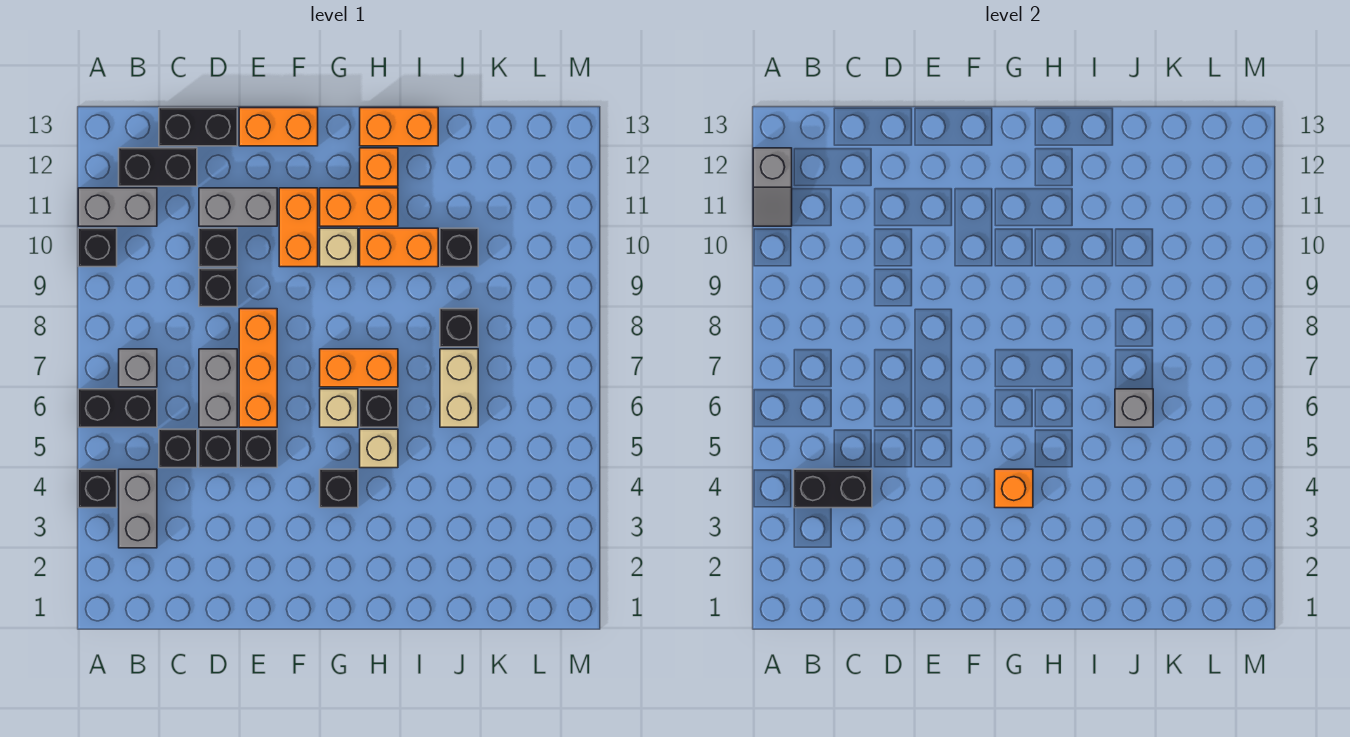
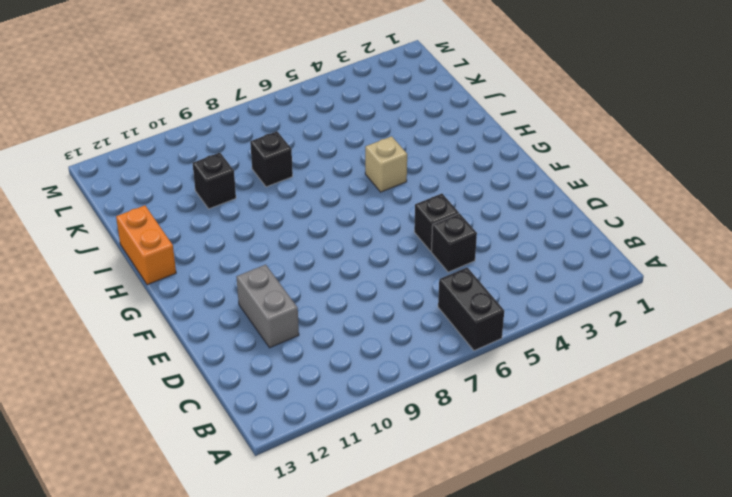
none -> black brick A4 level 1
none -> black brick A10 level 1
none -> grey brick A11:B11 level 1
none -> grey brick B3:B4 level 1

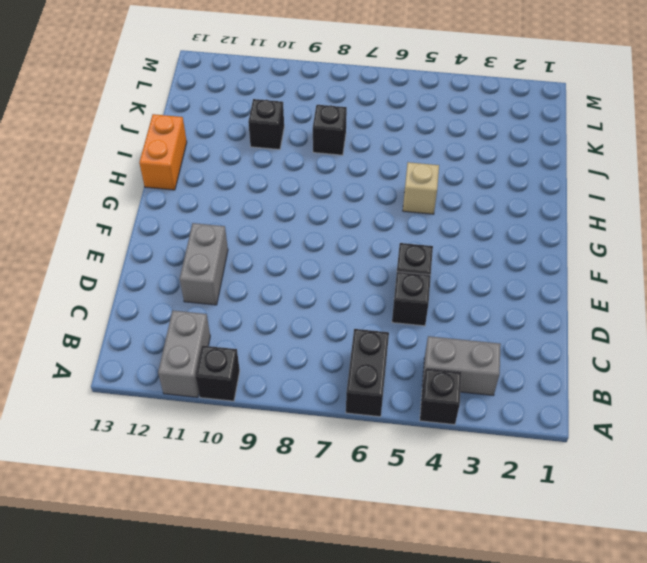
none -> grey brick B7 level 1
none -> black brick B12:C12 level 1
none -> black brick C5 level 1
none -> black brick C13:D13 level 1

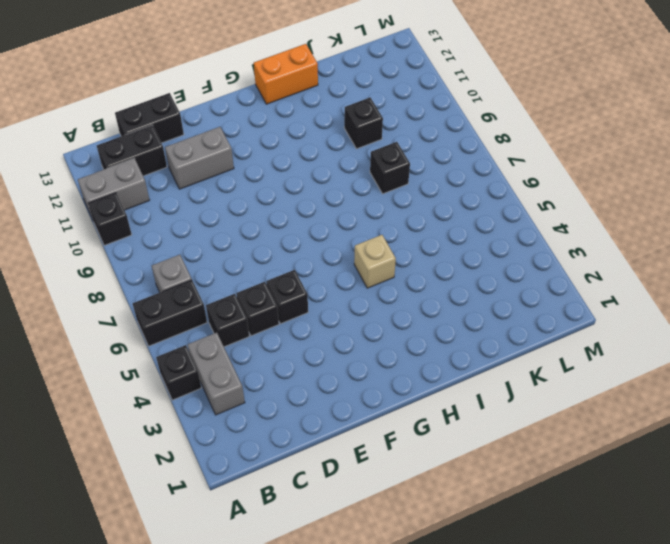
none -> grey brick D6:D7 level 1
none -> black brick D9 level 1
none -> black brick D10 level 1
none -> orange brick E6:E8 level 1

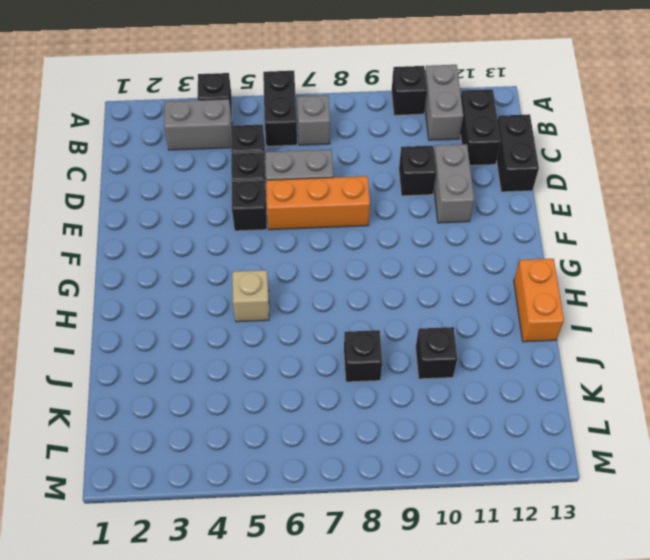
none -> black brick D9 level 1
none -> orange brick E13:F13 level 1
none -> orange brick F10:F11 level 1
none -> black brick G4 level 1

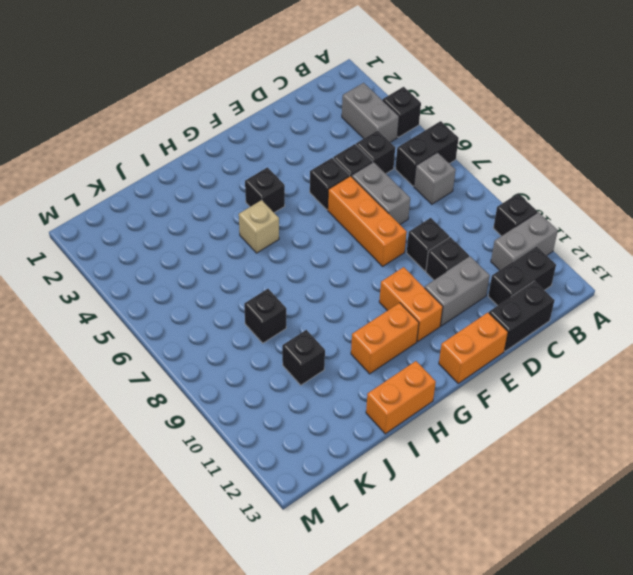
none -> tan brick G6 level 1
none -> orange brick G7:H7 level 1
none -> tan brick G10 level 1
none -> black brick H6 level 1

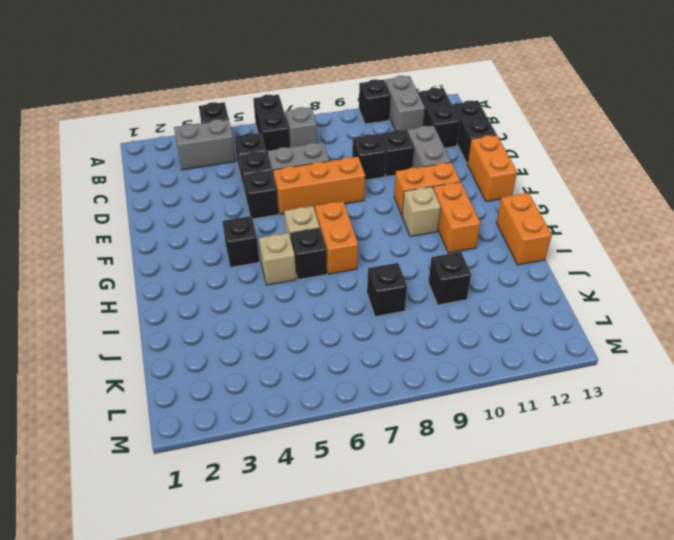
none -> orange brick H10:I10 level 1
none -> orange brick H12 level 1
none -> tan brick J6:J7 level 1
none -> grey slope A11:A12 level 2 top 12

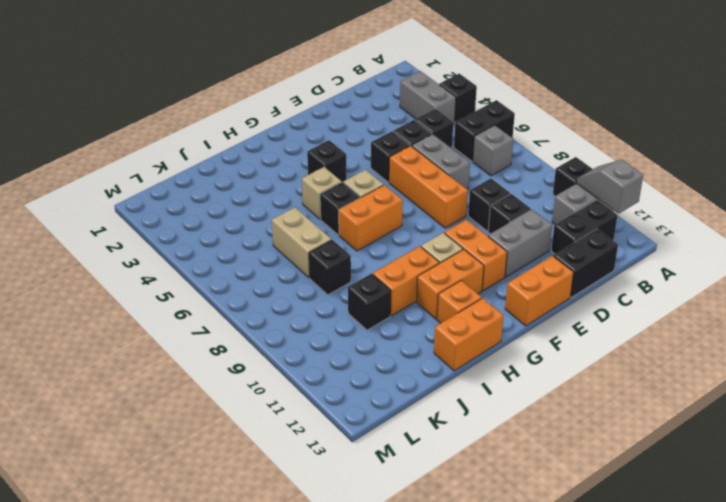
none -> black brick B4:C4 level 2
none -> orange brick G4 level 2
none -> grey brick J6 level 2

